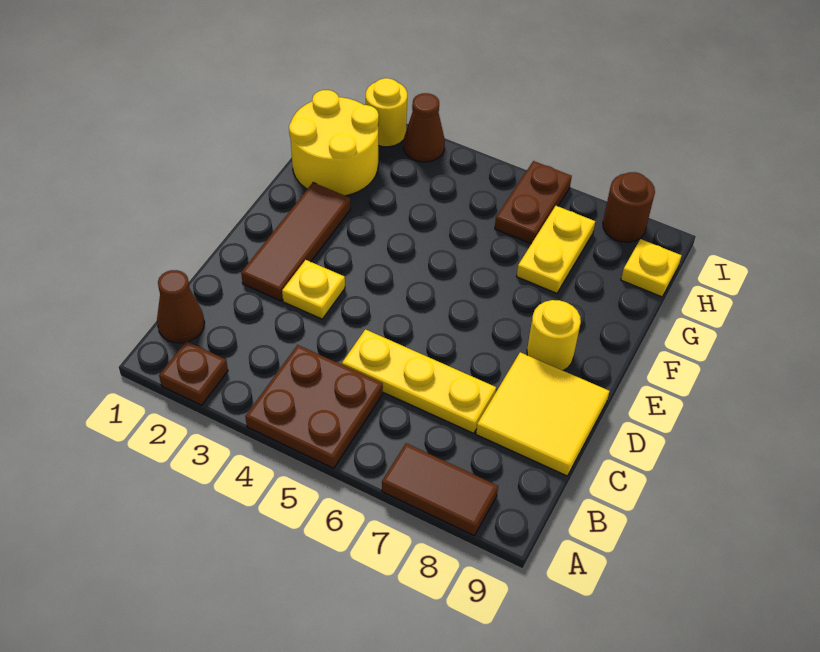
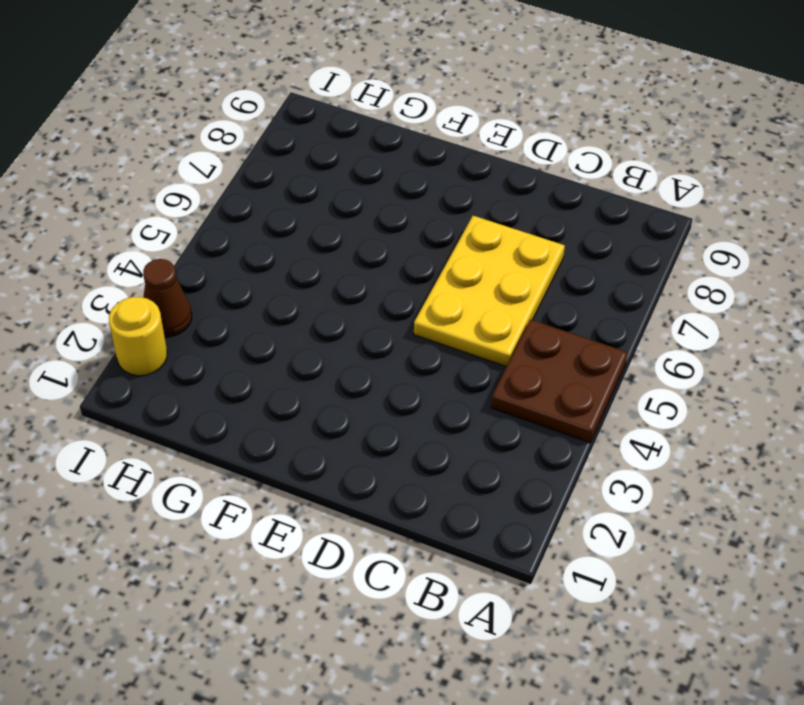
yellow plate C5:D7 level 1 -> yellow plate C5:C7 level 1
none -> brown plate A2 level 1
none -> brown tile A7:A8 level 1
none -> brown cone B1 level 1

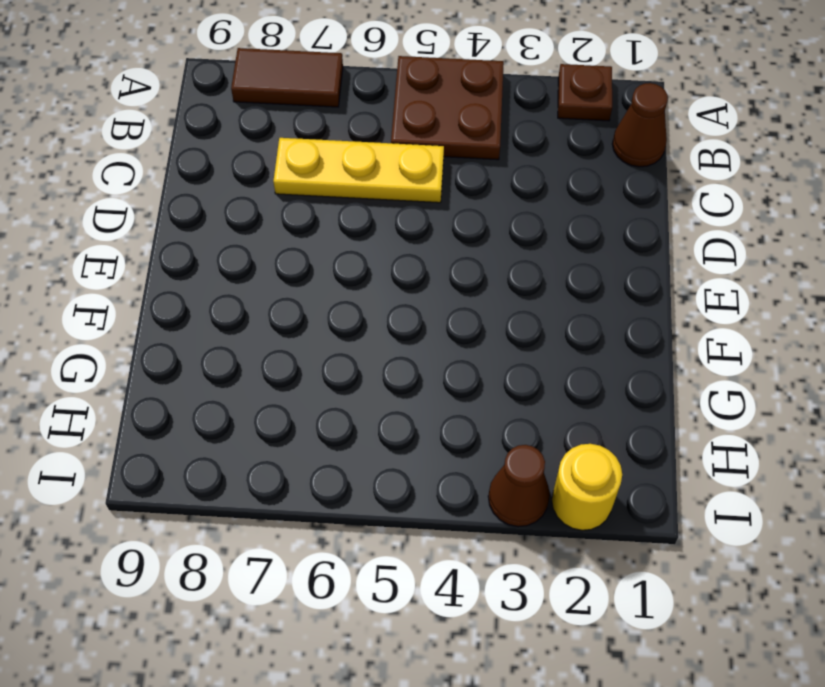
none -> yellow tile C8:D9 level 1
none -> brown tile D2:F2 level 1
none -> yellow plate D3 level 1

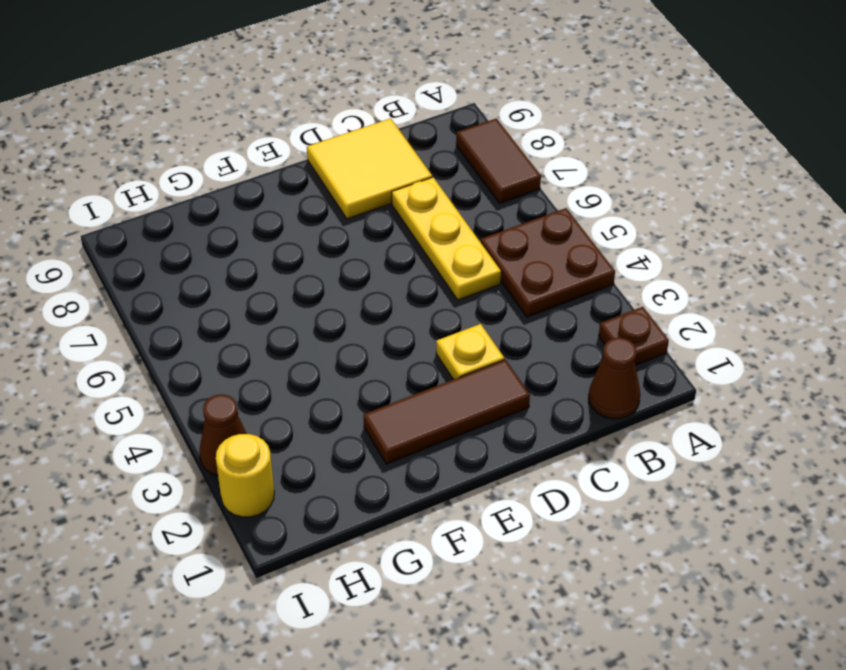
none -> yellow round brick E8 level 1
none -> yellow round brick G1:H2 level 1
none -> yellow plate G7:H7 level 1

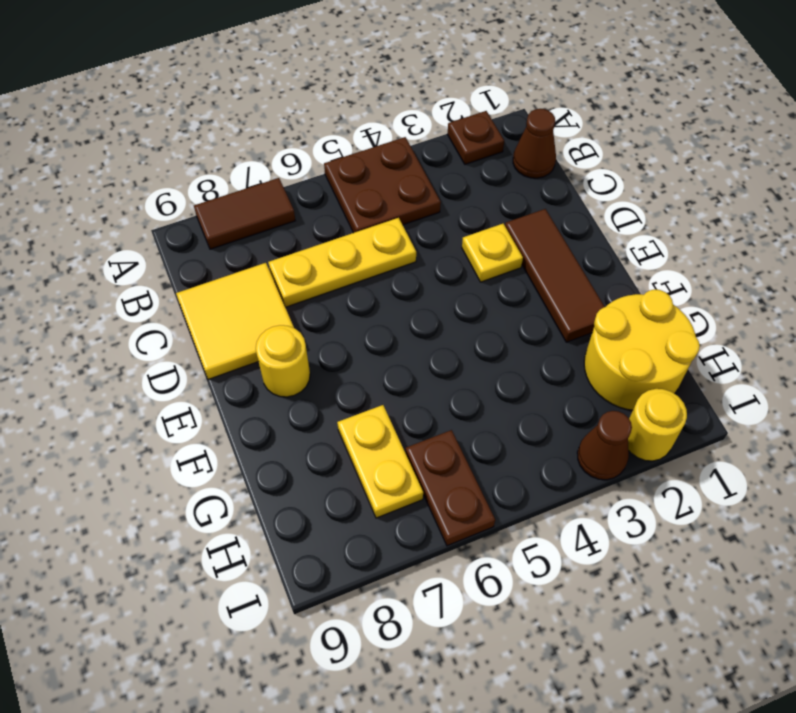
none -> yellow plate H9 level 1
none -> brown round brick I8 level 1

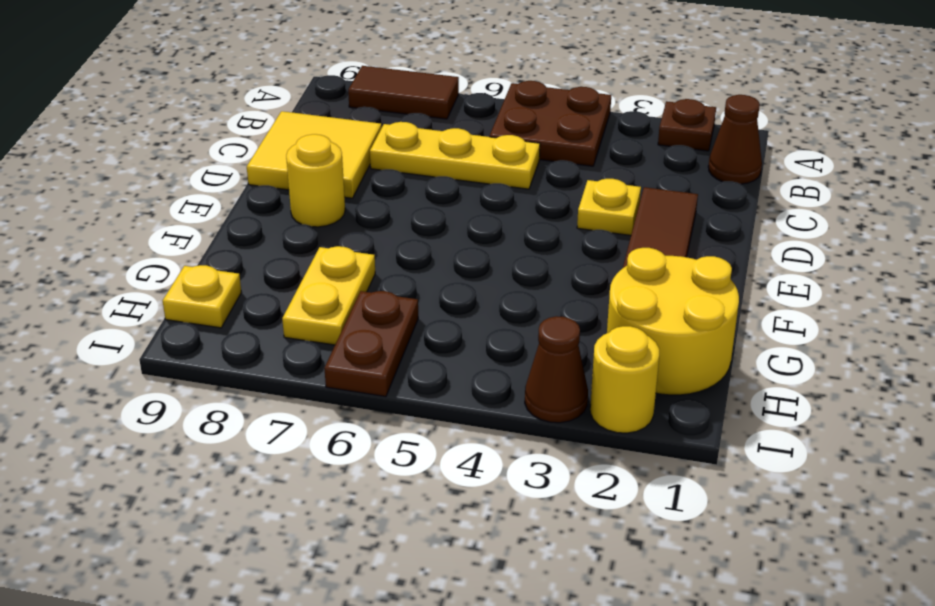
none -> brown round brick I8 level 1

